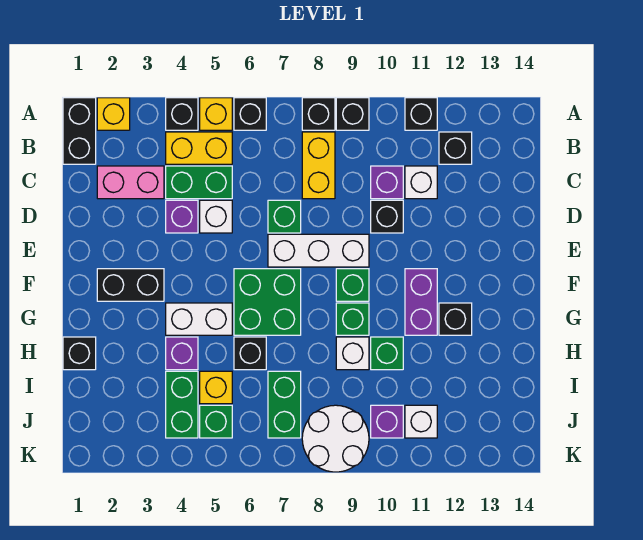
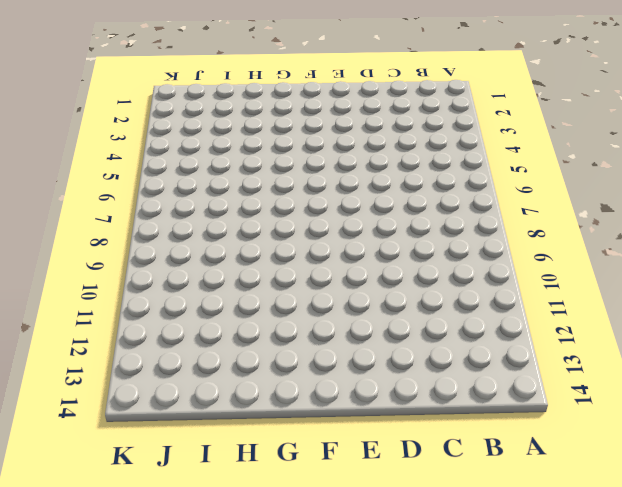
none -> black brick A1:B1 level 1
none -> yellow brick A2 level 1
none -> black brick A4 level 1
none -> yellow brick A5 level 1

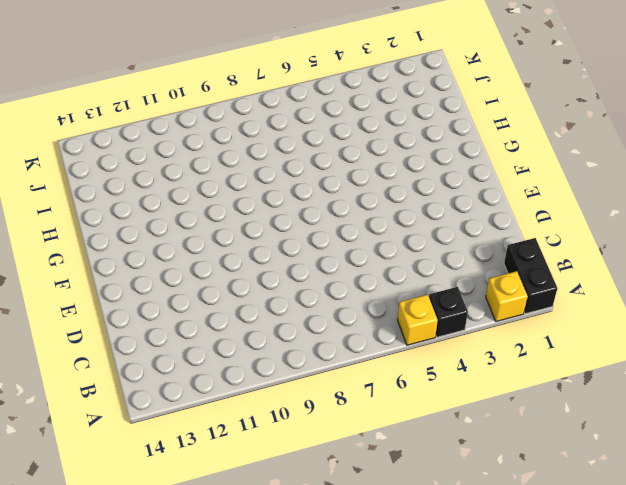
none -> black brick A6 level 1
none -> black brick A8 level 1
none -> black brick A9 level 1
none -> black brick A11 level 1

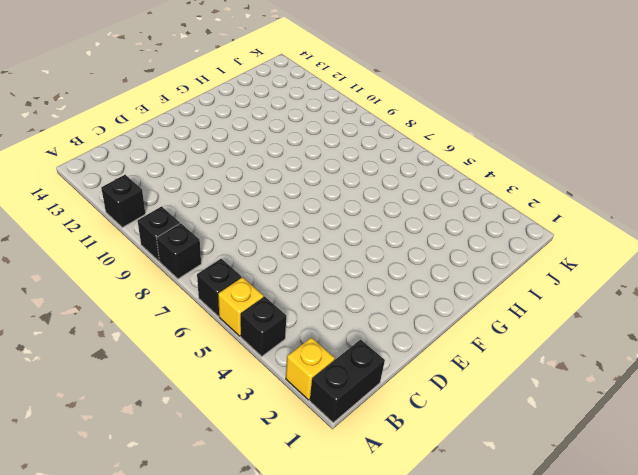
none -> yellow brick B4:B5 level 1
none -> yellow brick B8:C8 level 1
none -> black brick B12 level 1
none -> pink brick C2:C3 level 1

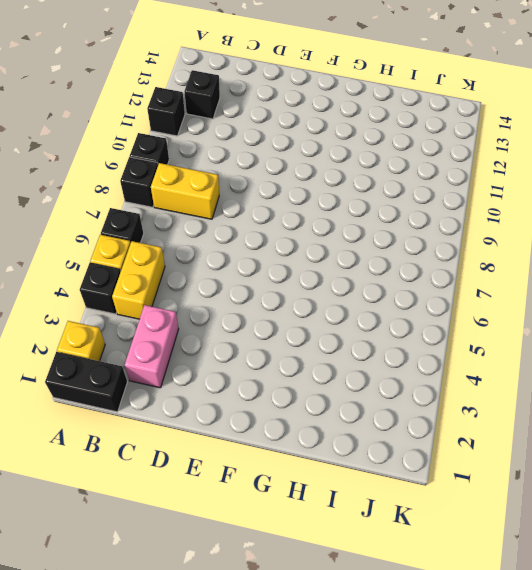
none -> green brick C4:C5 level 1
none -> purple brick C10 level 1
none -> white brick C11 level 1
none -> purple brick D4 level 1

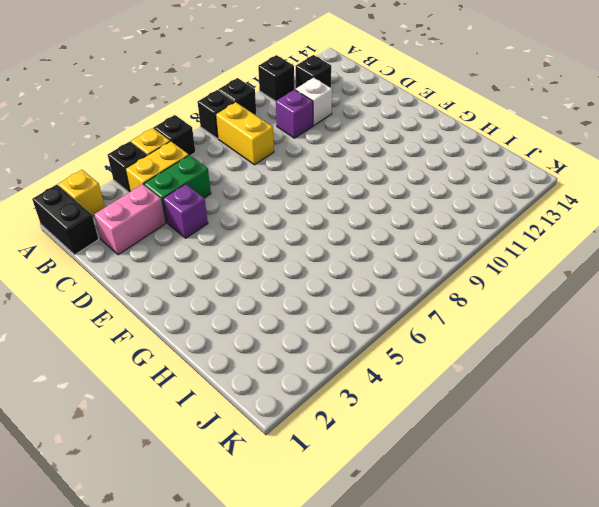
none -> white brick D5 level 1
none -> green brick D7 level 1
none -> black brick D10 level 1
none -> white brick E7:E9 level 1

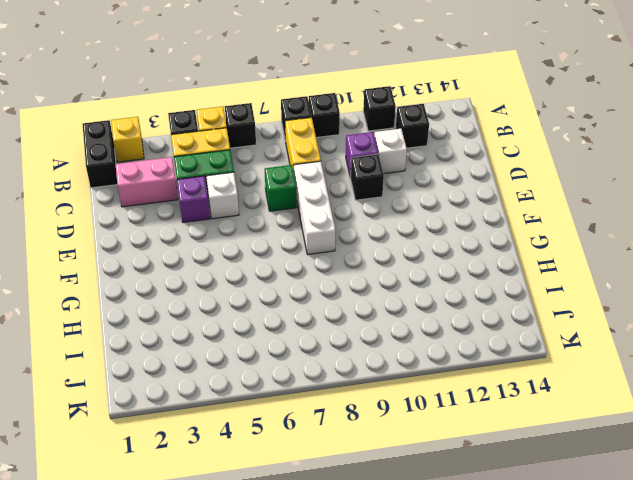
white brick D8:F8 level 1 -> white brick E7:E9 level 1
none -> black brick F2:F3 level 1
none -> green brick F6:G7 level 1
none -> green brick F9 level 1
none -> purple brick F11:G11 level 1

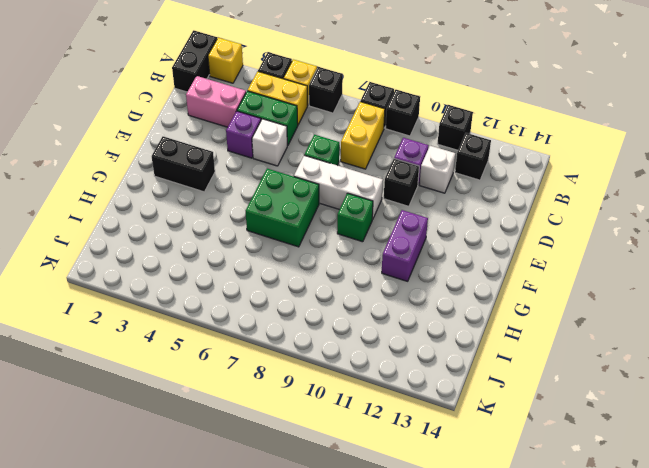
none -> white brick G4:G5 level 1
none -> green brick G9 level 1
none -> black brick G12 level 1
none -> black brick H1 level 1

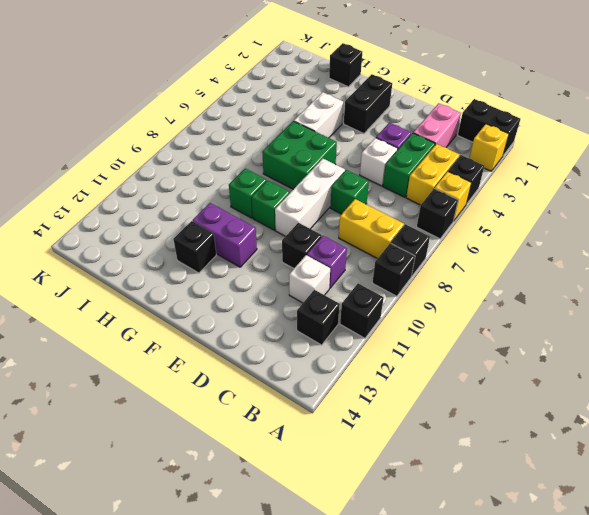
none -> purple brick H4 level 1
none -> black brick H6 level 1
none -> white brick H9 level 1
none -> green brick H10 level 1

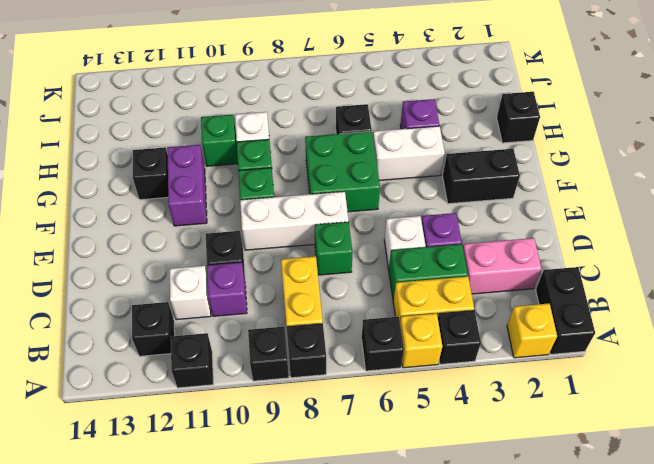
none -> green brick I4:J4 level 1
none -> yellow brick I5 level 1
none -> green brick I7:J7 level 1
none -> green brick J5 level 1

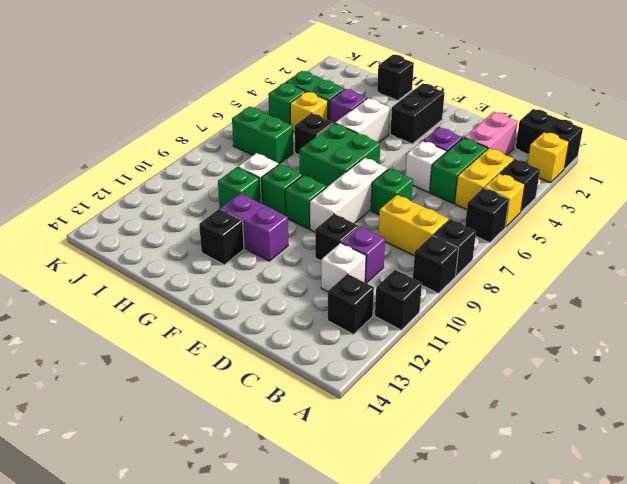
none -> white round brick J8:K9 level 1
none -> purple brick J10 level 1
none -> white brick J11 level 1

